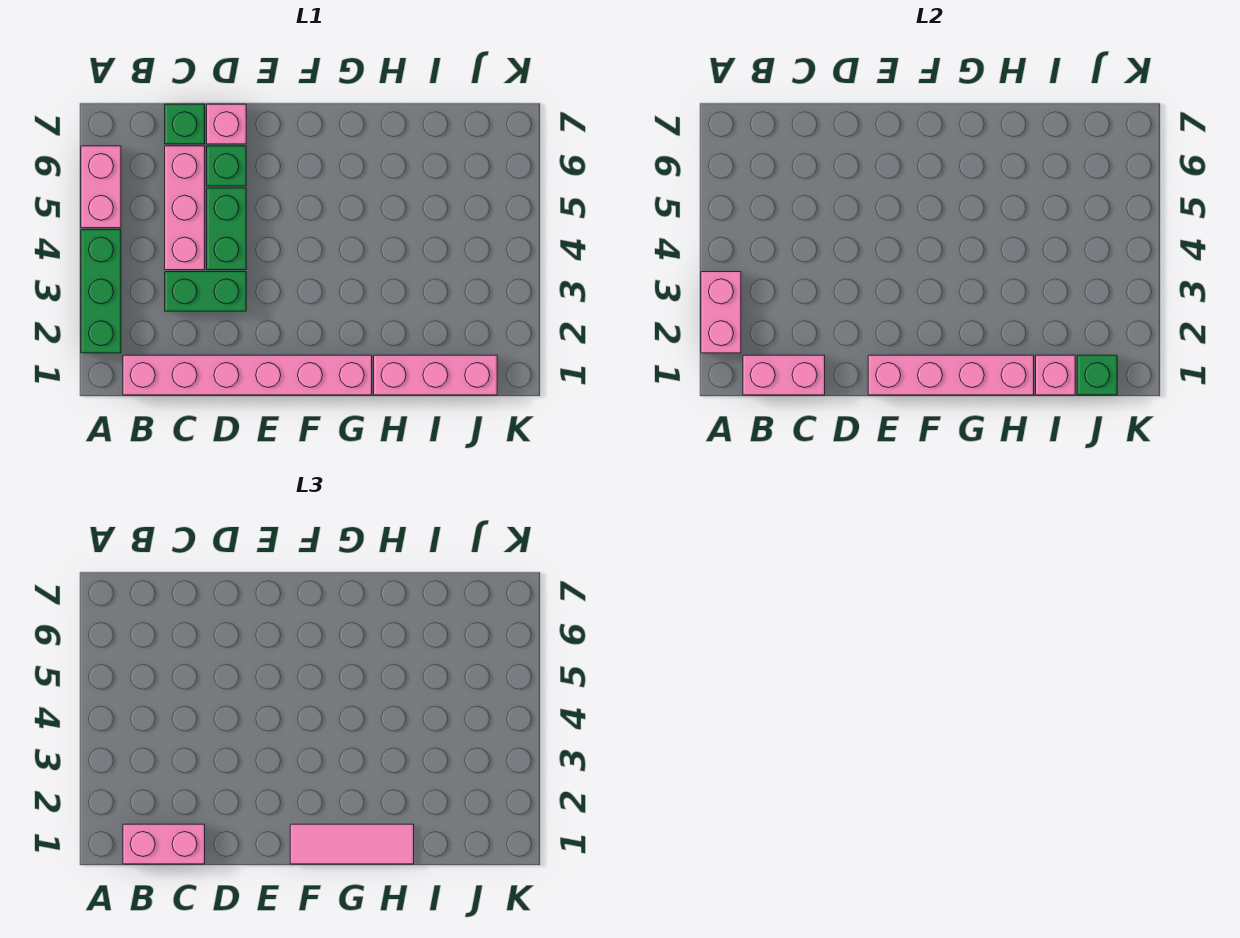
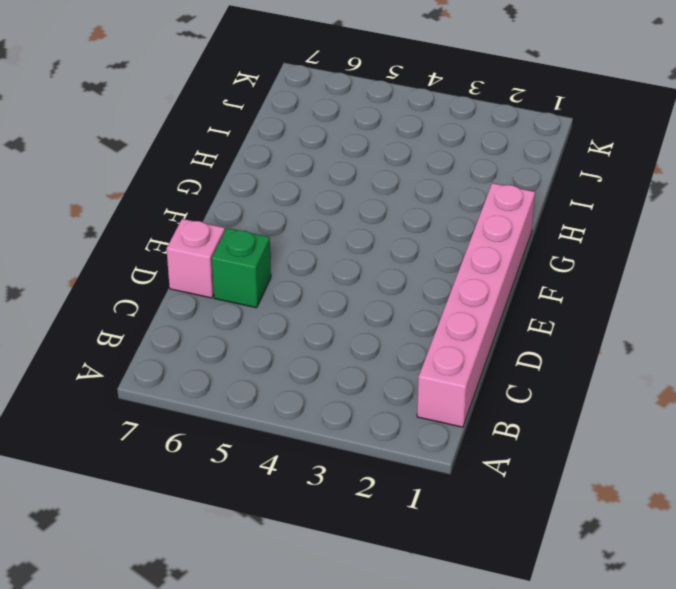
none -> green brick A2:A4 level 1
none -> pink brick A5:A6 level 1
none -> green brick C3:D3 level 1

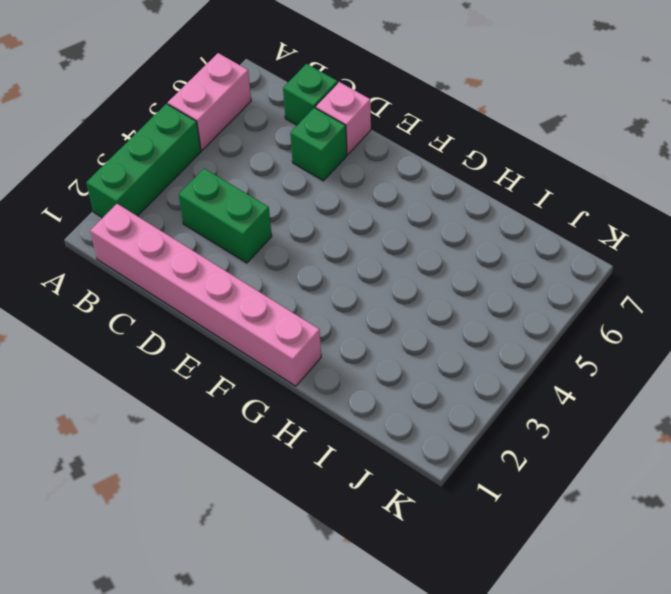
none -> pink brick C4:C6 level 1
none -> green brick D4:D5 level 1
none -> pink brick H1:J1 level 1

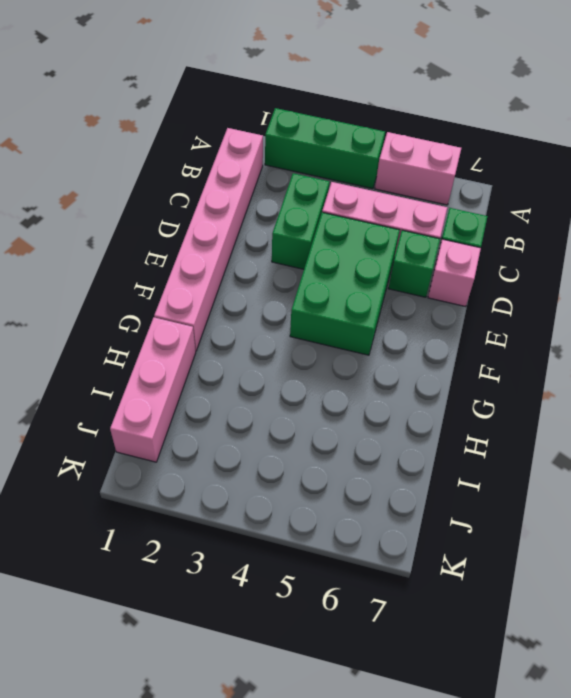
green brick D4:F5 level 1 -> green brick D4:D5 level 1
none -> pink brick A2:A3 level 2
none -> pink brick B1:C1 level 2
none -> pink brick E1:H1 level 2

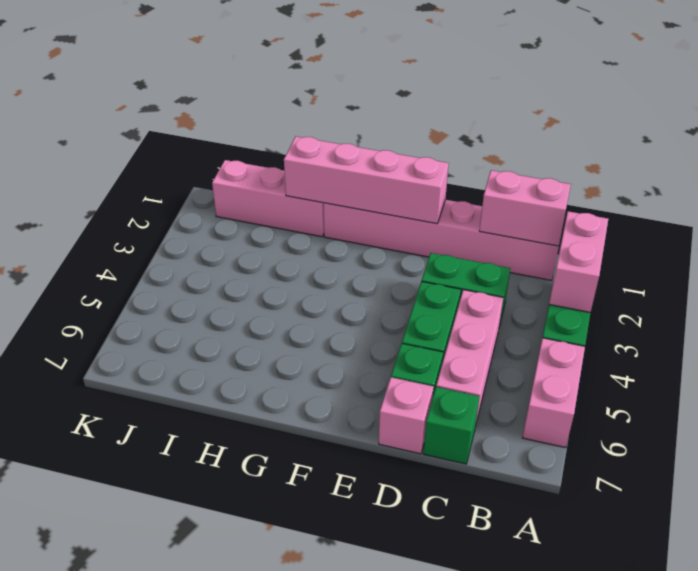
none -> pink brick I1 level 2
none -> green brick J1 level 2
none -> pink brick B1:C1 level 3

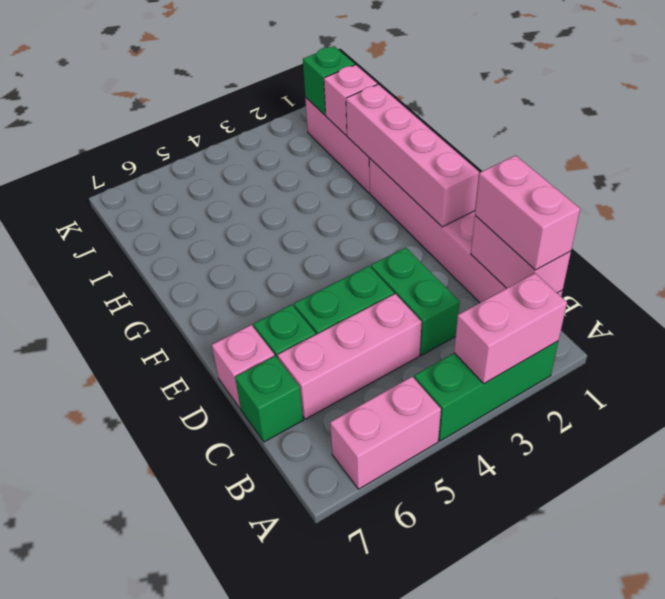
none -> pink tile F1:H1 level 3

